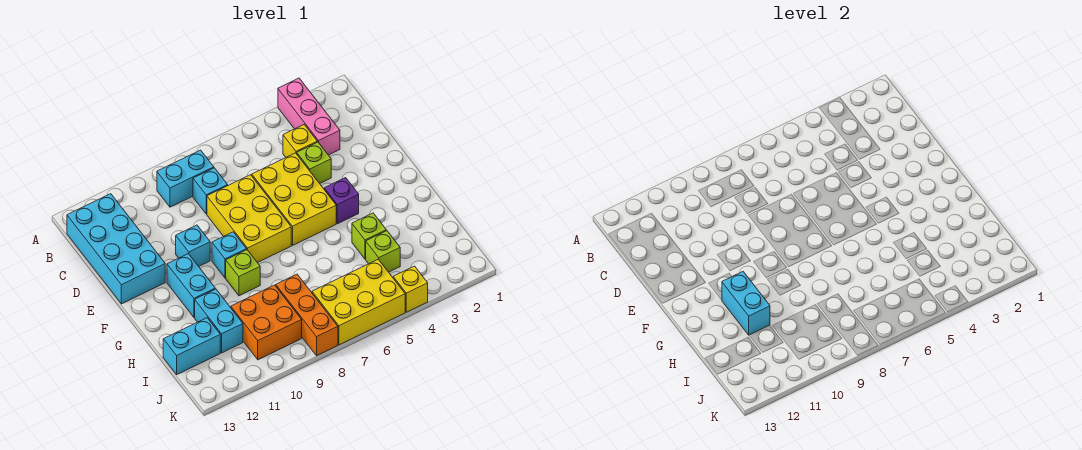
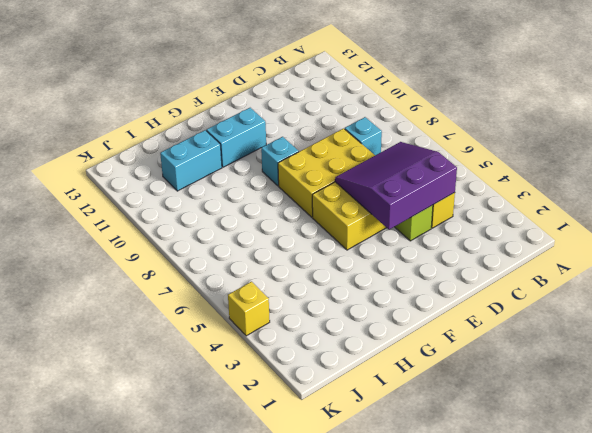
purple slope C4:E6 level 2 top 4 -> none
none -> pink brick A3:C3 level 1
none -> cyan brick B8:B9 level 1
none -> cyan brick B12:E13 level 1

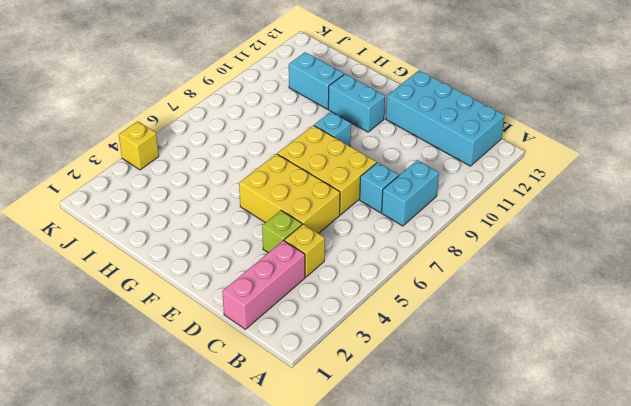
pink brick C1:C3 level 1 -> pink brick A3:C3 level 1
none -> cyan brick E10 level 1
none -> purple brick F4 level 1
none -> lime brick G9 level 1

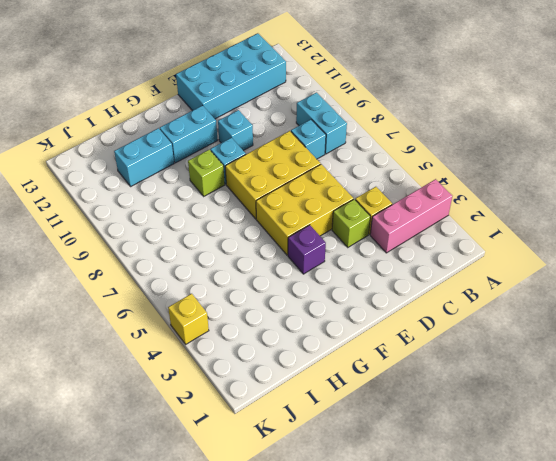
none -> lime brick H4 level 1
none -> lime brick I4 level 1
none -> orange brick I8:K8 level 1

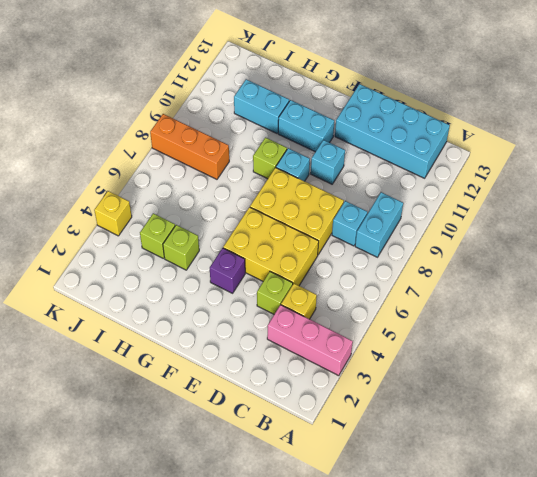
none -> orange brick I9:J10 level 1
none -> cyan brick I12:I13 level 1
none -> yellow brick J5:K7 level 1

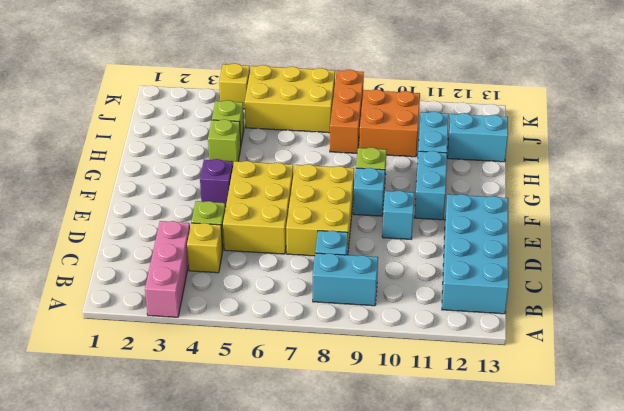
none -> cyan brick G11:H11 level 2

